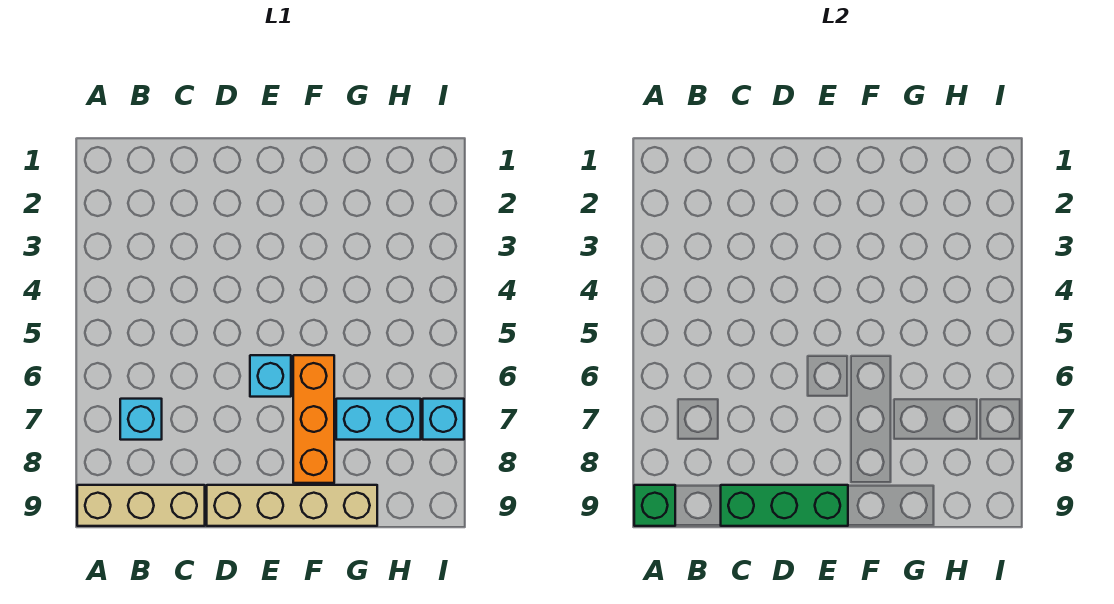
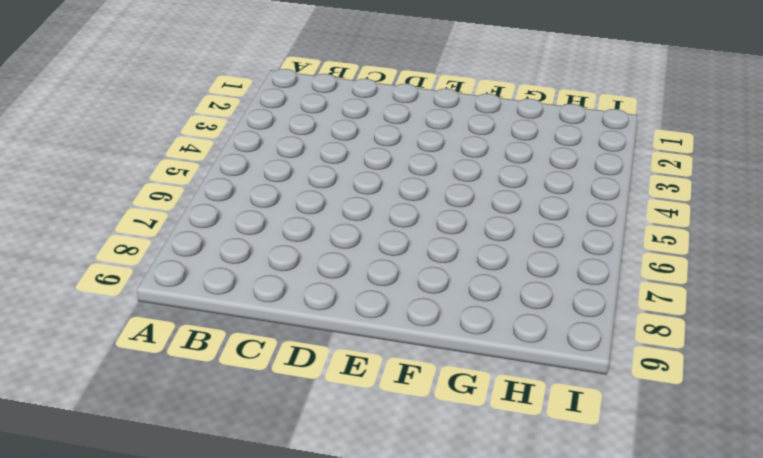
none -> tan brick A9:C9 level 1
none -> cyan brick B7 level 1

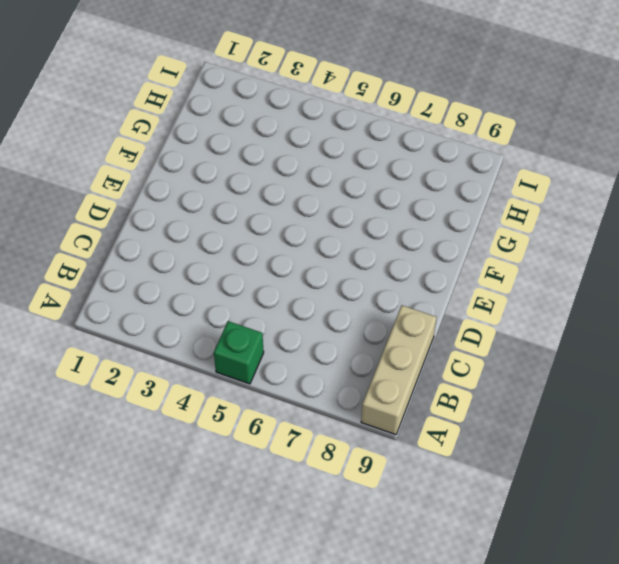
green brick A5 level 1 -> green brick A9 level 2
none -> cyan brick B7 level 1
none -> tan brick D9:G9 level 1

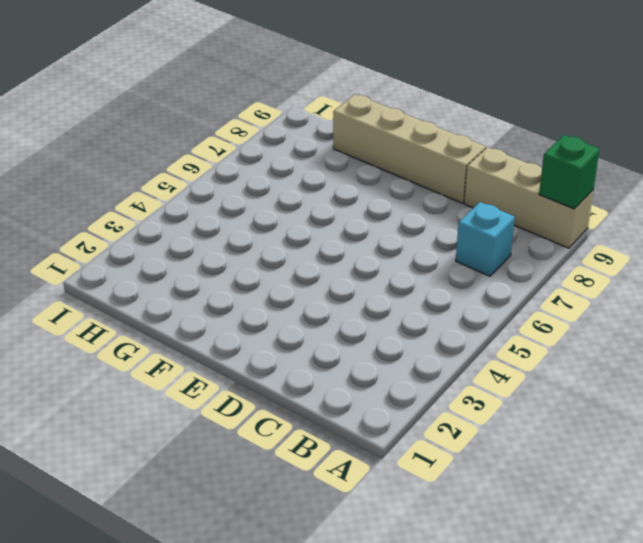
none -> cyan brick E6 level 1
none -> orange brick F6:F8 level 1

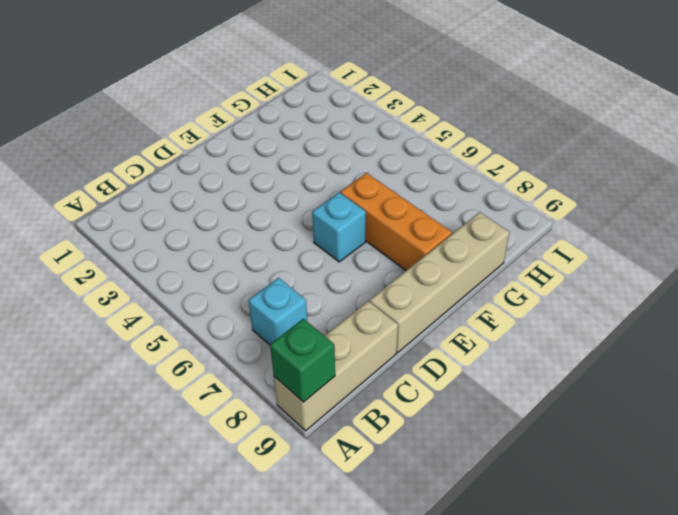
none -> cyan brick G7:H7 level 1
none -> cyan brick I7 level 1

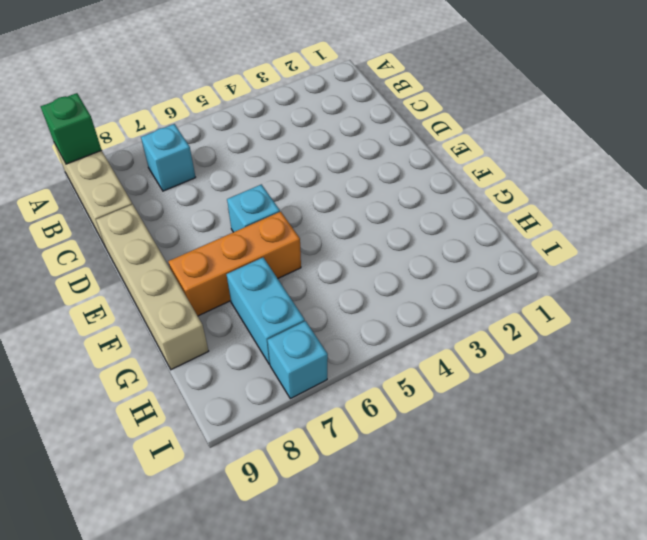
none -> green brick C9:E9 level 2

